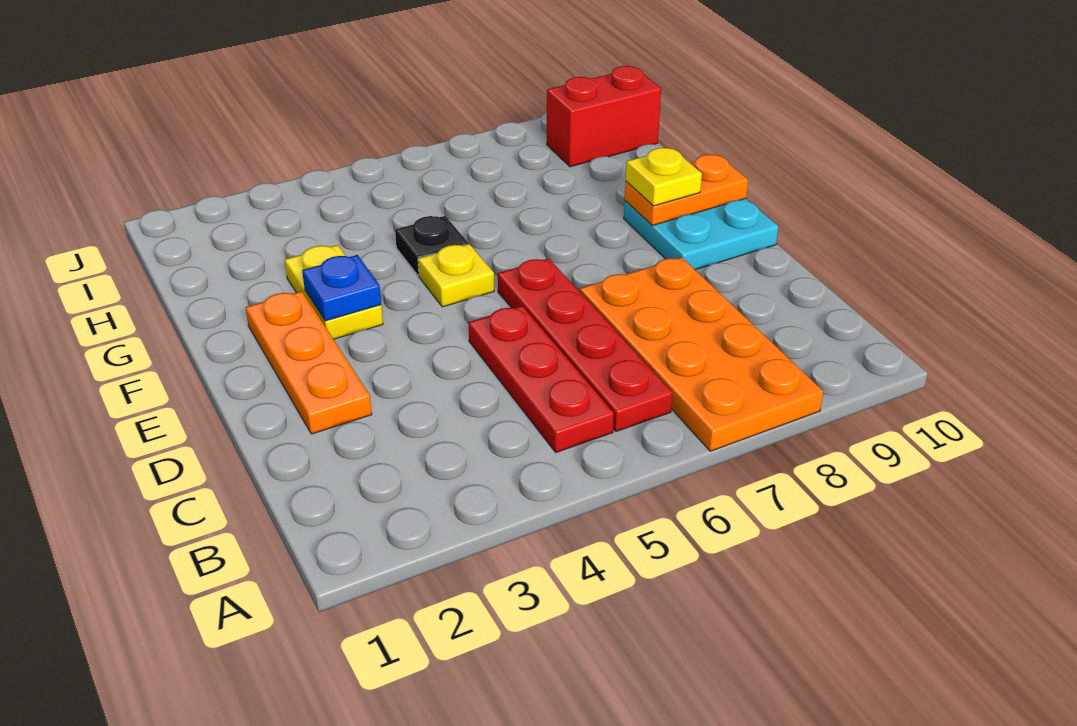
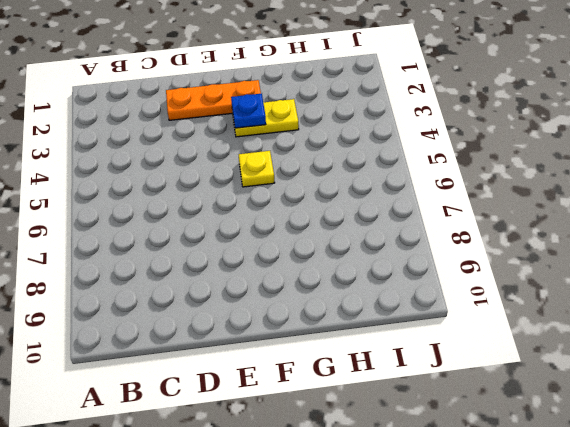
none -> orange plate A7:D8 level 1
none -> red plate B5:D5 level 1
none -> red plate B6:E6 level 1

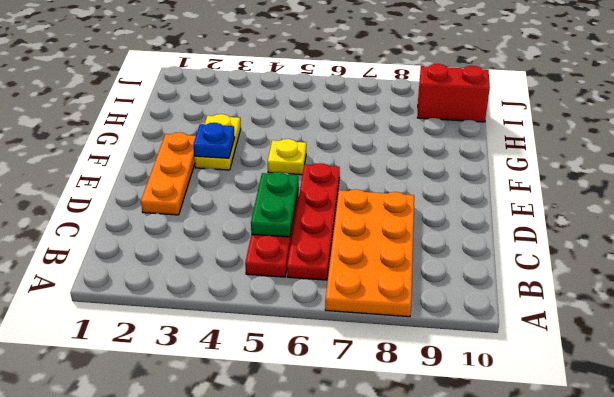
green plate C5:D5 level 2 -> none
none -> cyan plate E9:F10 level 1
none -> black plate G5 level 1
none -> orange plate F9:F10 level 2

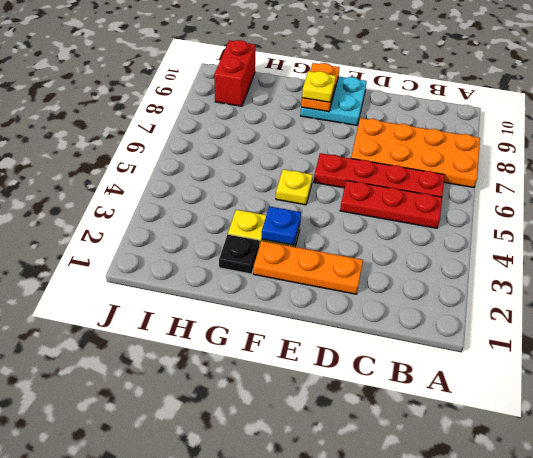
black plate G2 level 1 -> black plate G5 level 1

